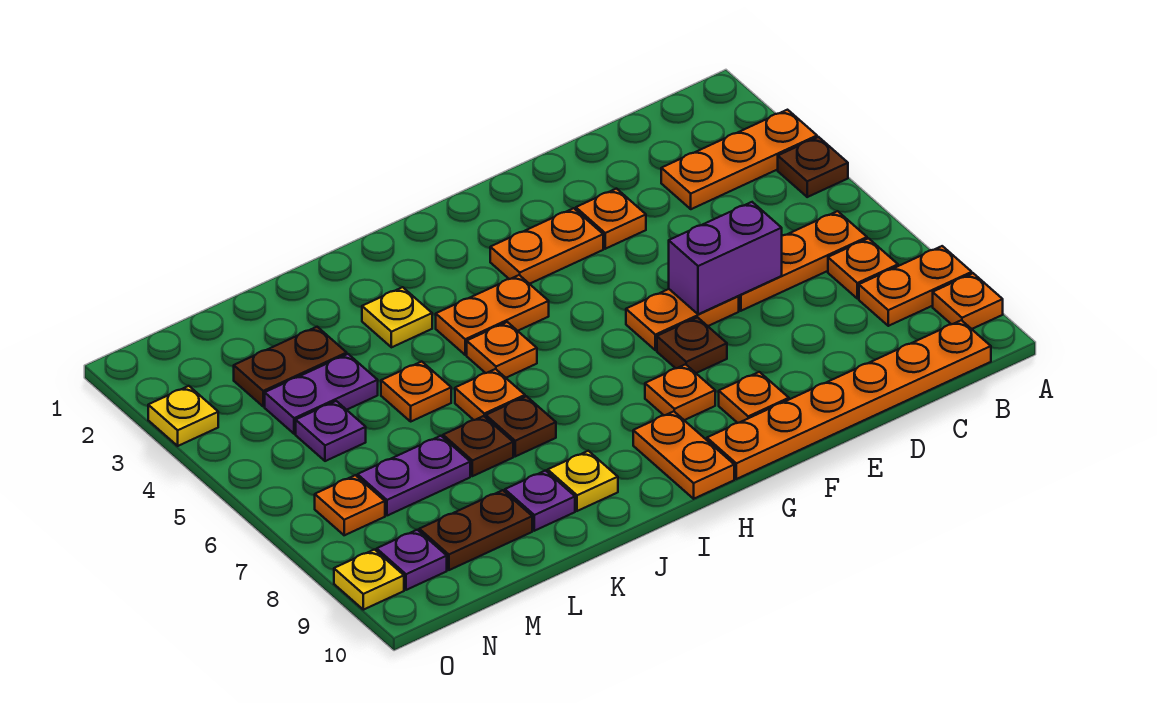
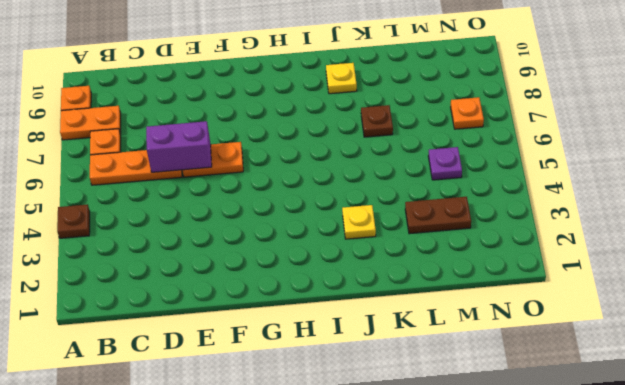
none -> orange plate A3:C3 level 1
none -> orange plate B10:G10 level 1
none -> orange plate E3 level 1
none -> orange plate F3:G3 level 1

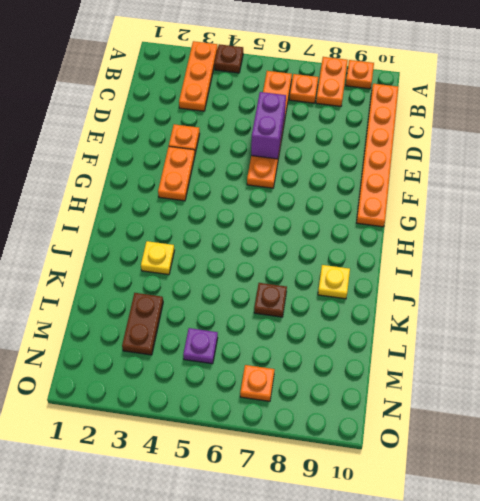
none -> brown plate F7 level 1
none -> orange plate F9 level 1
none -> orange plate G8 level 1
none -> orange plate H4:I4 level 1

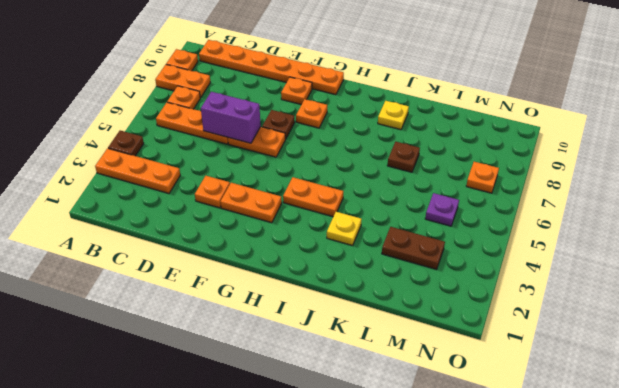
none -> orange plate H9:H10 level 1
none -> orange plate I5 level 1
none -> orange plate J6 level 1
none -> brown plate J7 level 1

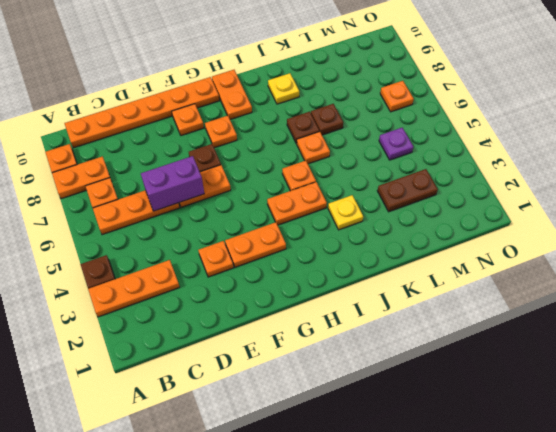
none -> orange plate K5 level 1
none -> purple plate K9 level 1
none -> purple plate L4:M4 level 1
none -> purple plate L7:M7 level 1

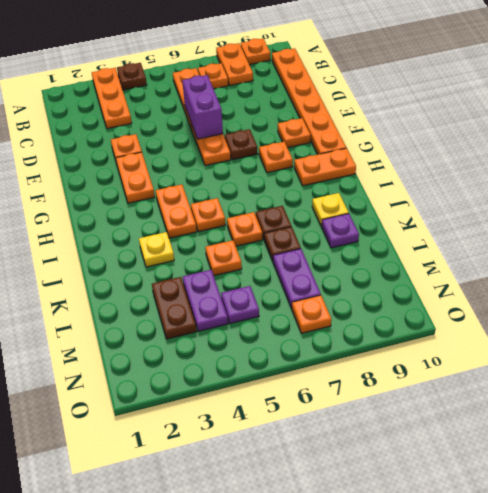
none -> brown plate L9:M9 level 1
none -> purple plate N9 level 1
none -> yellow plate O3 level 1
none -> yellow plate O9 level 1

